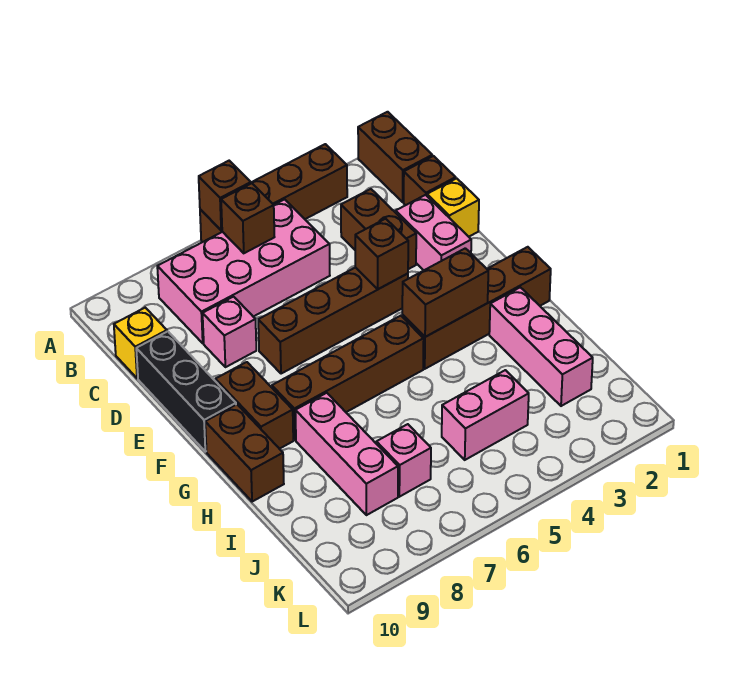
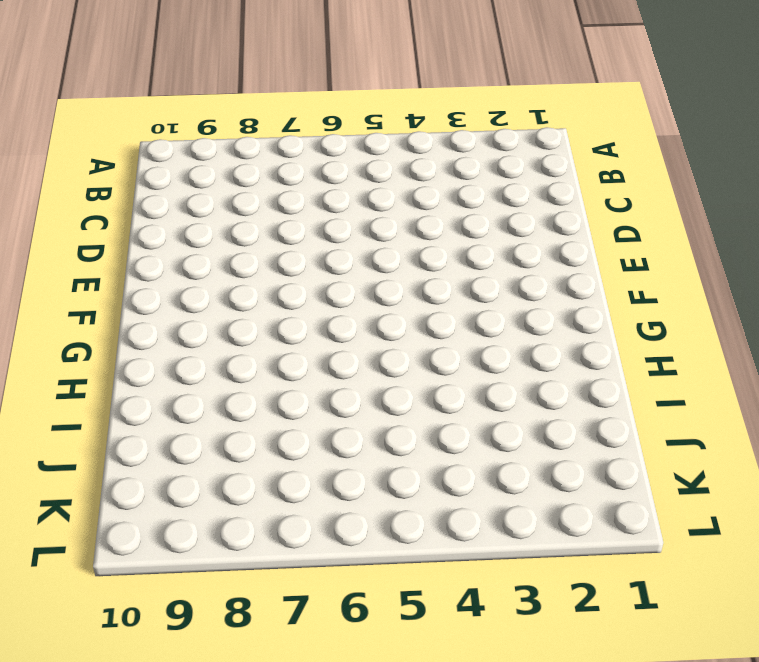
none -> brown brick A1:B1 level 1
none -> brown brick A3:A6 level 1
none -> pink brick B5:C8 level 1

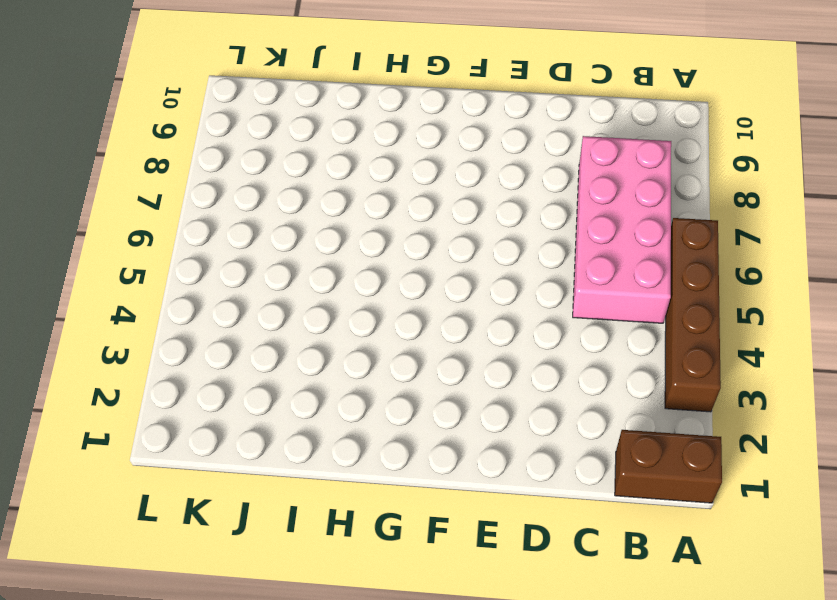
none -> brown brick C1 level 1
none -> brown brick C3:D3 level 1
none -> yellow brick C10 level 1

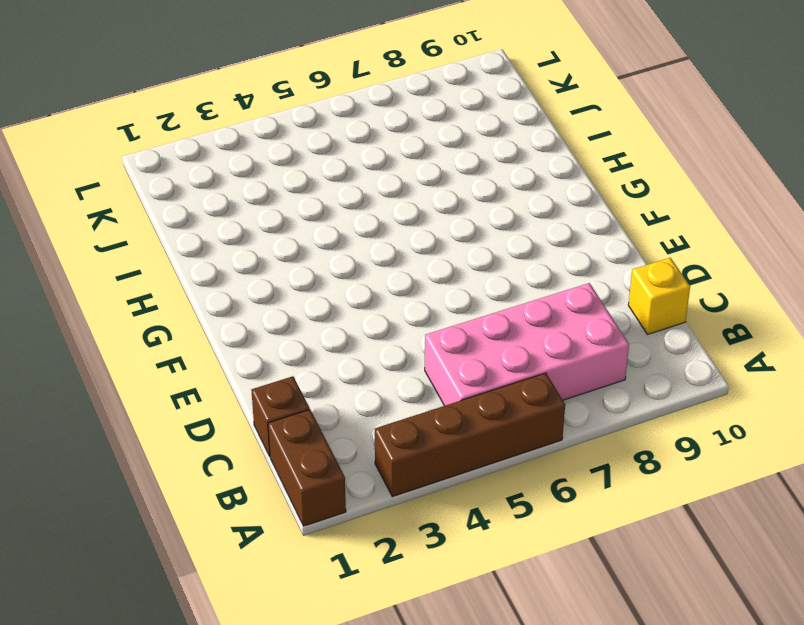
none -> brown brick C3:D3 level 1
none -> yellow brick D1 level 1
none -> pink brick D2:E2 level 1

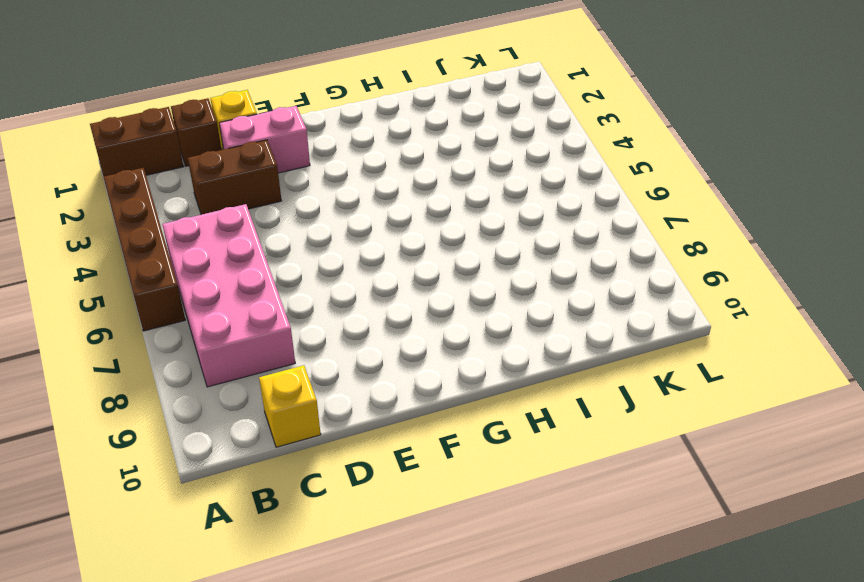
none -> pink brick D8 level 1
none -> black brick D10:F10 level 1
none -> brown brick E4:E7 level 1

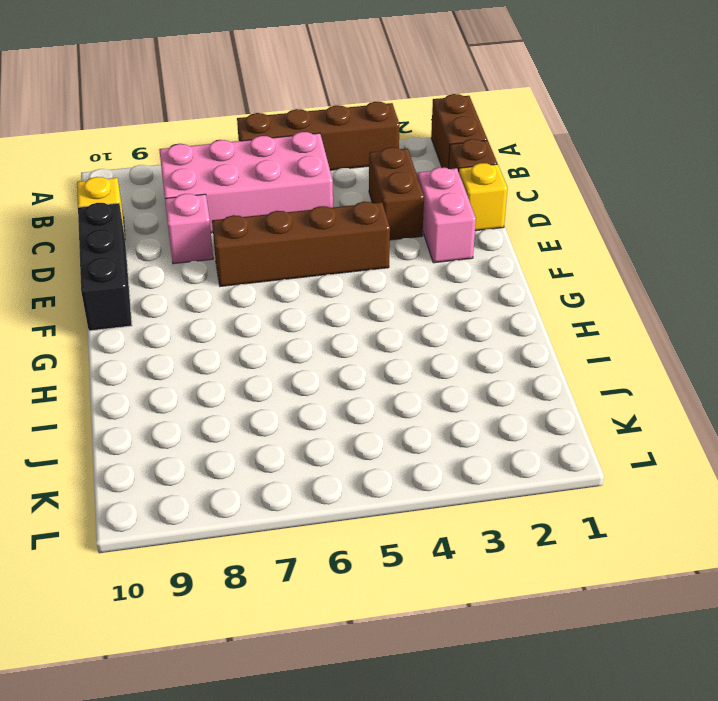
none -> brown brick F9:G9 level 1
none -> brown brick G1:G4 level 1
none -> brown brick G5:G8 level 1

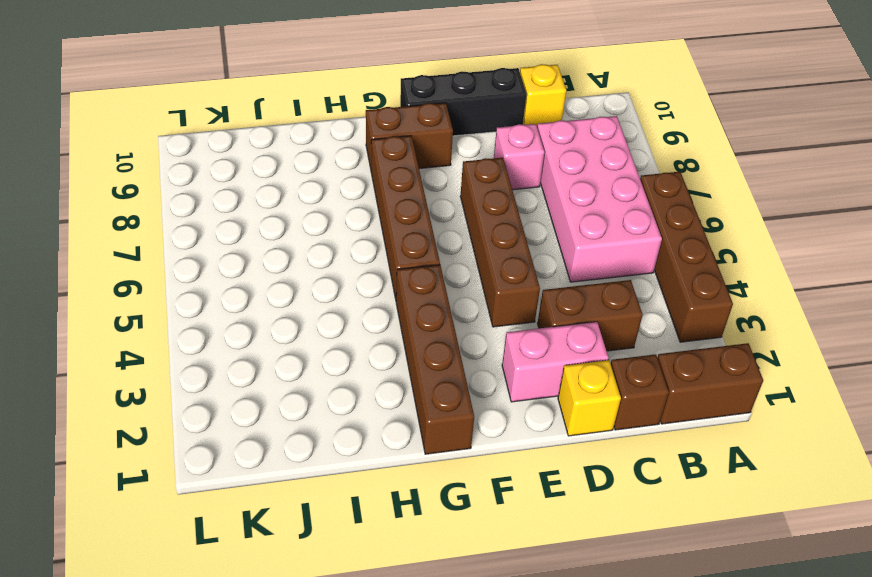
none -> brown brick G10:H10 level 1
none -> pink brick H2:J2 level 1
none -> pink brick H8:J8 level 1

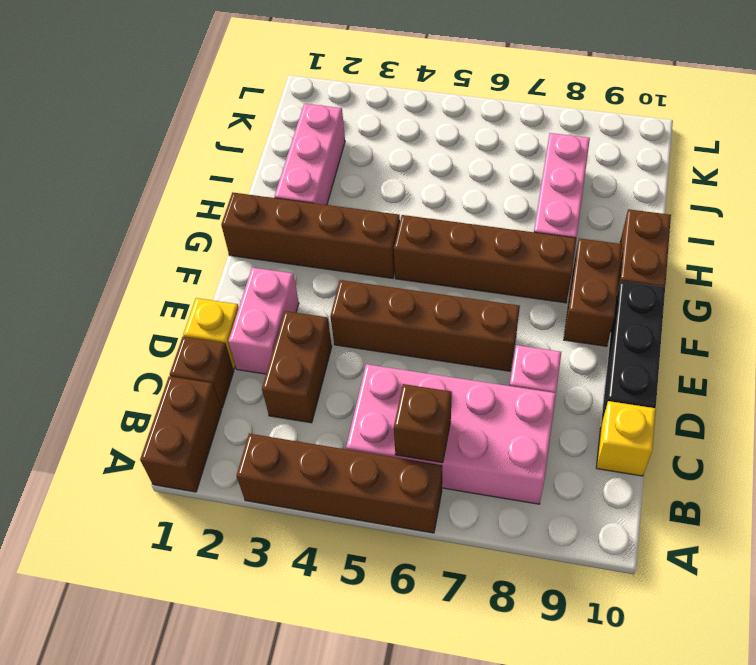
none -> pink brick J4:J5 level 1
none -> pink brick J7 level 1
none -> brown brick A6 level 2

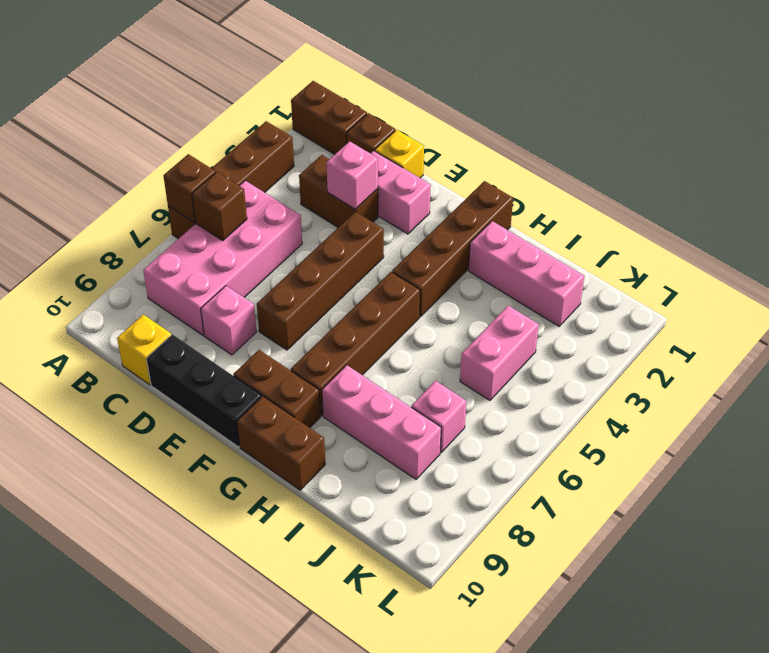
pink brick D3 level 2 -> none
none -> brown brick E4 level 2
none -> brown brick G3:G4 level 2

